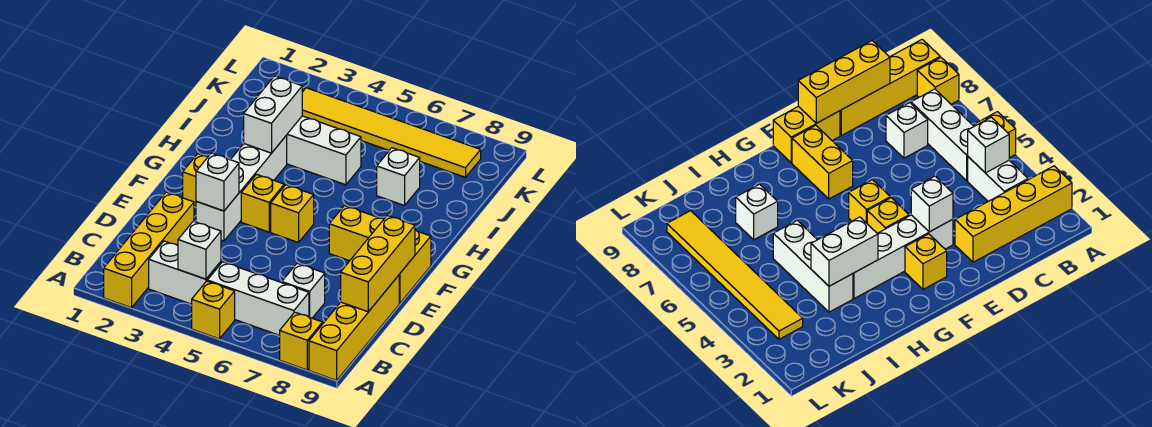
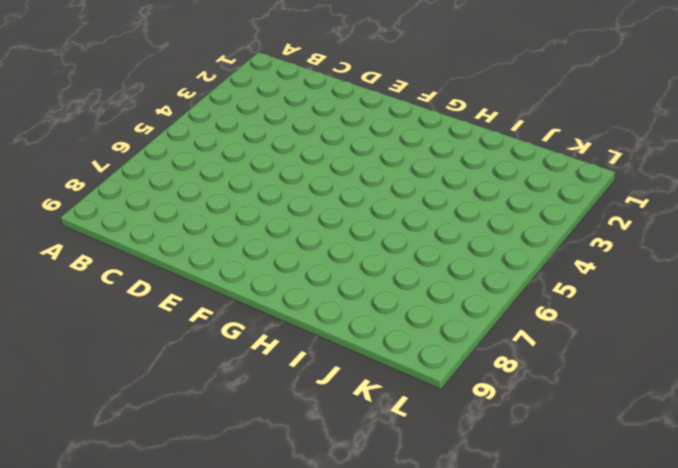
none -> yellow brick A2:D2 level 1
none -> yellow brick A5 level 1
none -> yellow brick A8 level 1

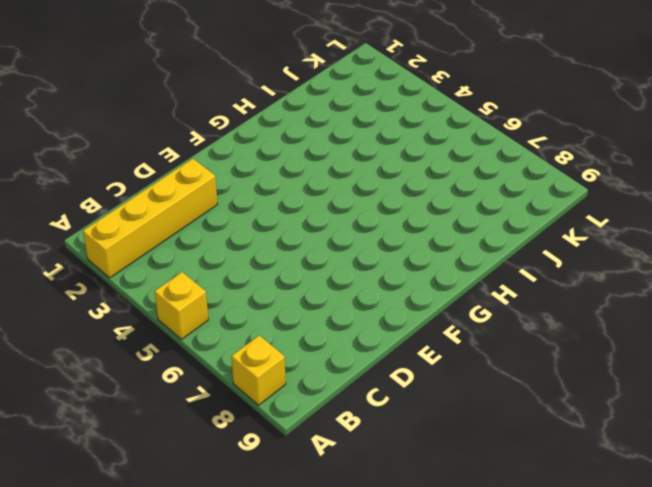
none -> yellow brick A9:D9 level 1
none -> white brick B3:B4 level 1
none -> white brick B5:B7 level 1

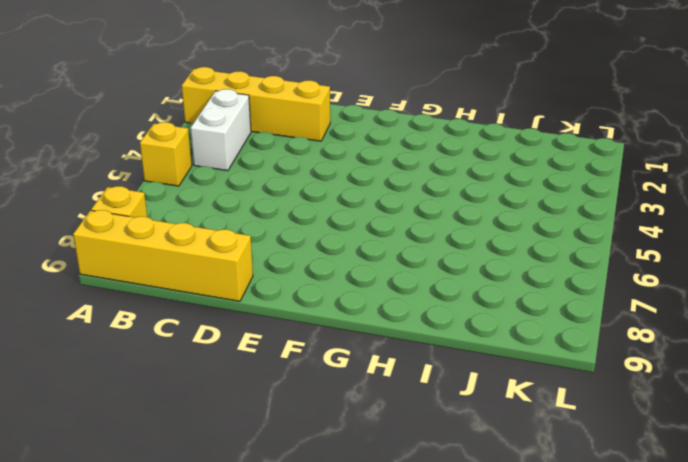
none -> white brick B5:B7 level 1
none -> white brick C7 level 1
none -> white brick E3:H3 level 1

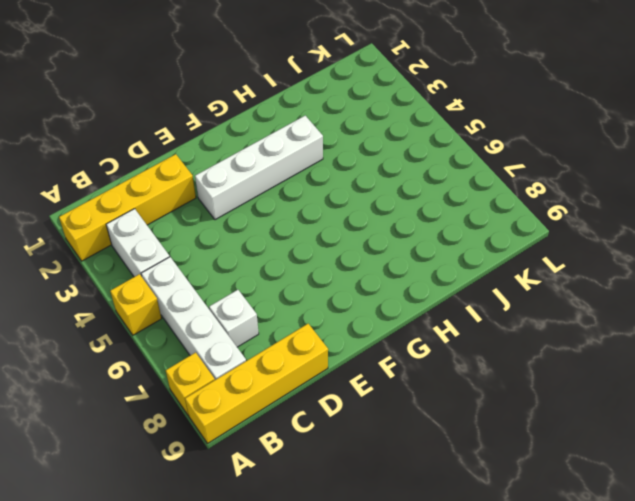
white brick B5:B8 level 1 -> white brick B5:B7 level 1
none -> yellow brick E9:F9 level 1
none -> yellow brick F2 level 1
none -> yellow brick F4 level 1

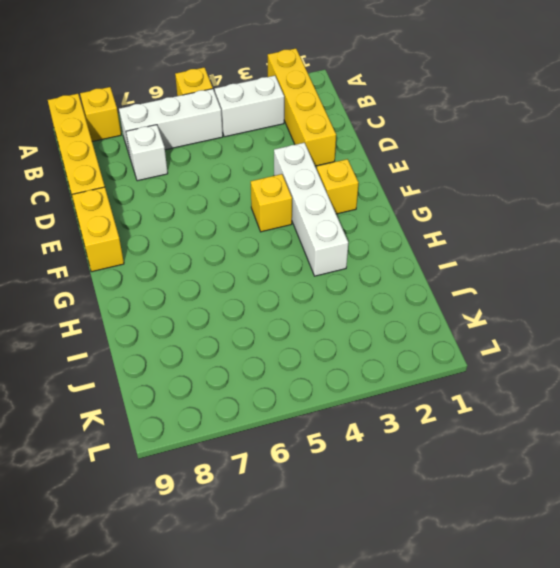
none -> yellow brick F5 level 1
none -> yellow brick F7:F8 level 1
none -> white brick I3:I5 level 1

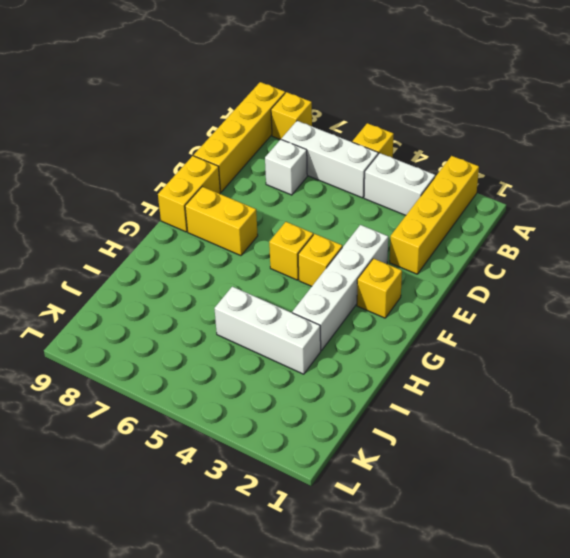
none -> white brick I7 level 1
none -> yellow tile K3:K8 level 1
none -> white brick B4 level 2

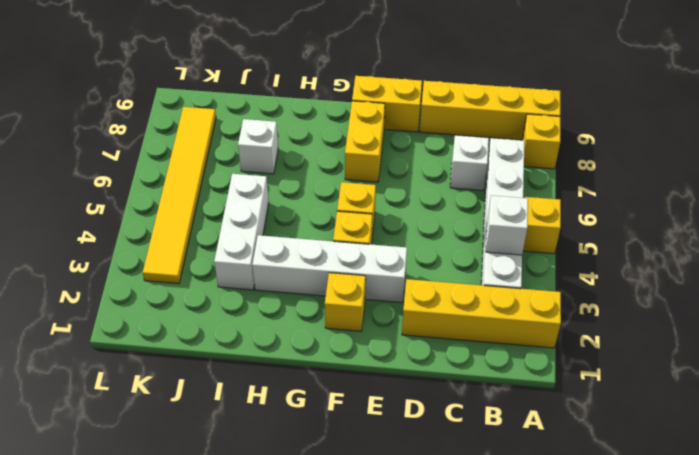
none -> yellow brick C9:E9 level 2
none -> white brick E3 level 2
none -> white brick H3:I3 level 2

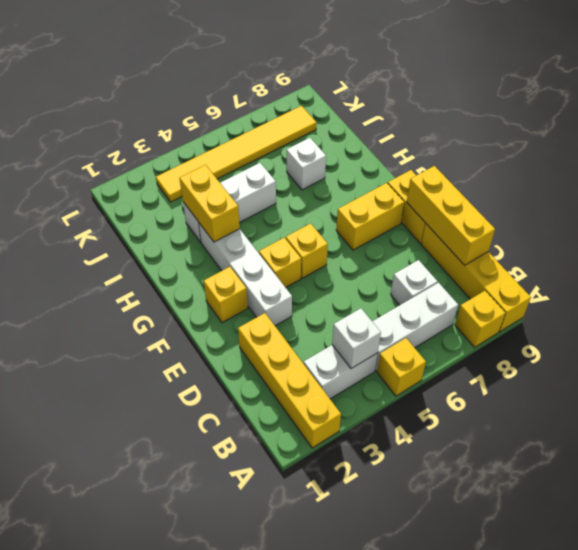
yellow brick H3:I3 level 2 -> white brick H3:I3 level 2
none -> white brick E3 level 2

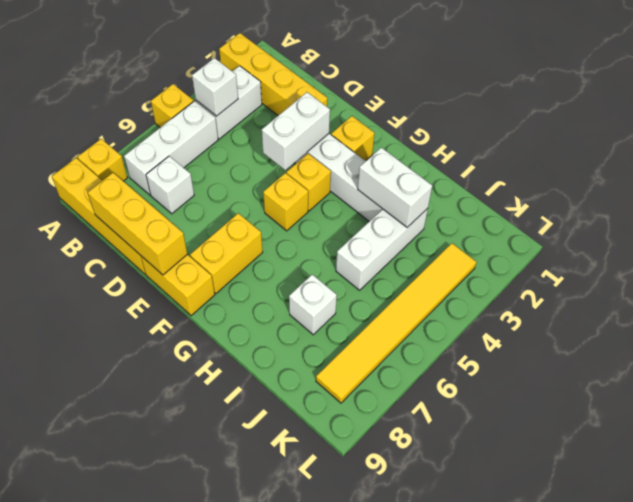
white brick E3:E4 level 2 -> white brick E3 level 2

